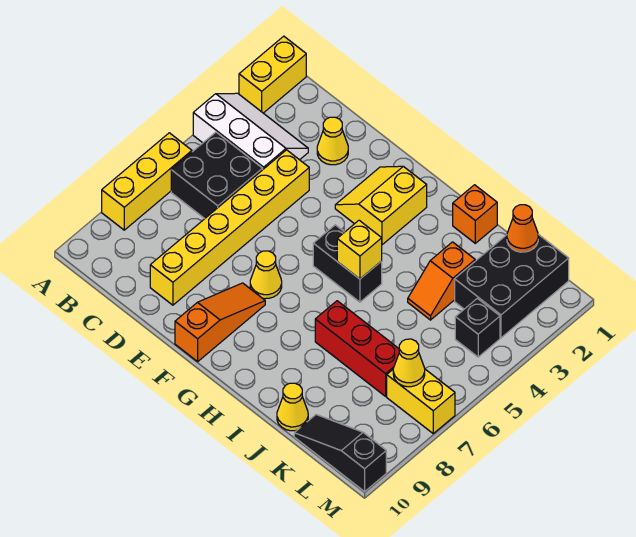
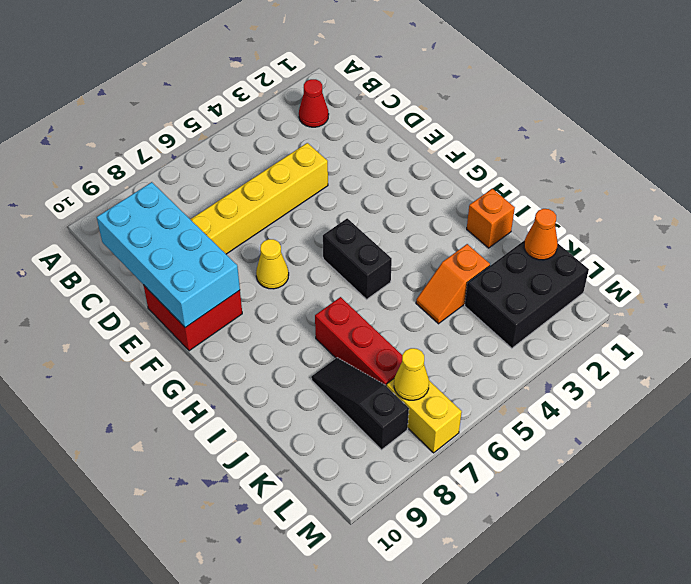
red cone B2 level 1 -> none
cyan brick C9:F10 level 2 -> none
red brick E9:F10 level 1 -> orange slope F8:F10 level 1 top 10
black slope J8:L8 level 1 top L -> black slope K10:M10 level 1 top M
none -> yellow brick A1:A2 level 1
none -> white slope A3:C4 level 1 top 4
none -> yellow brick A6:A8 level 1

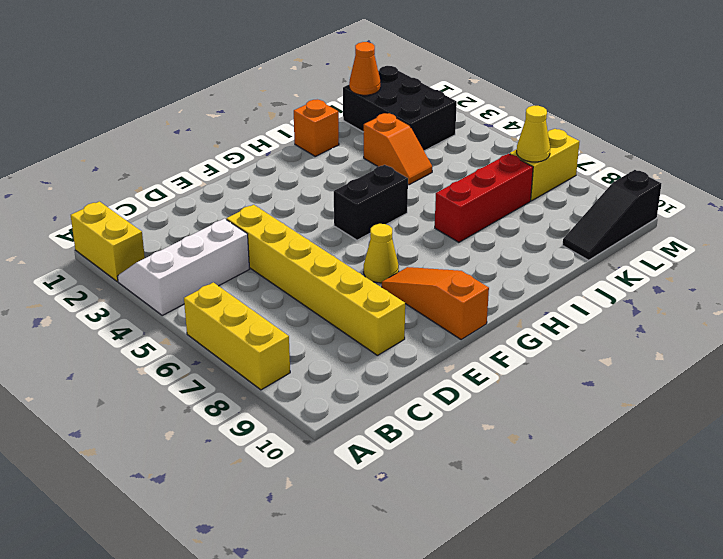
none -> black brick B5:C6 level 1
none -> yellow cone D2 level 1
none -> yellow slope F2:G3 level 1 top G

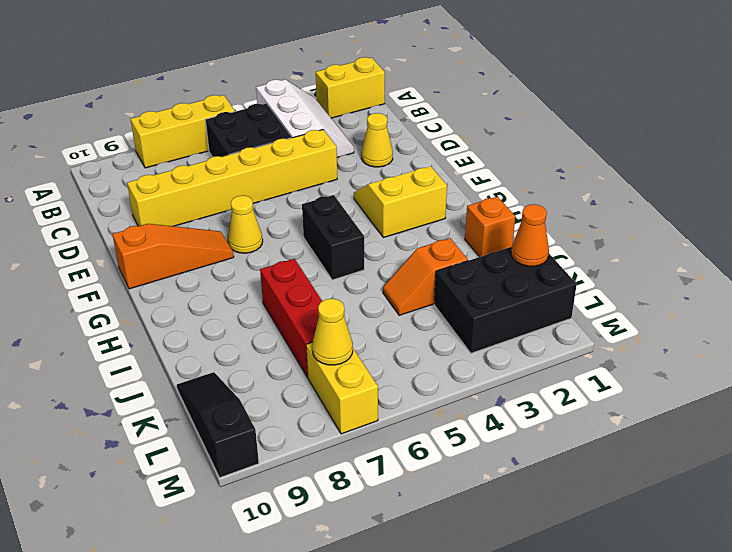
none -> yellow cone J10 level 1
none -> black brick L4 level 1
none -> yellow brick H5 level 2

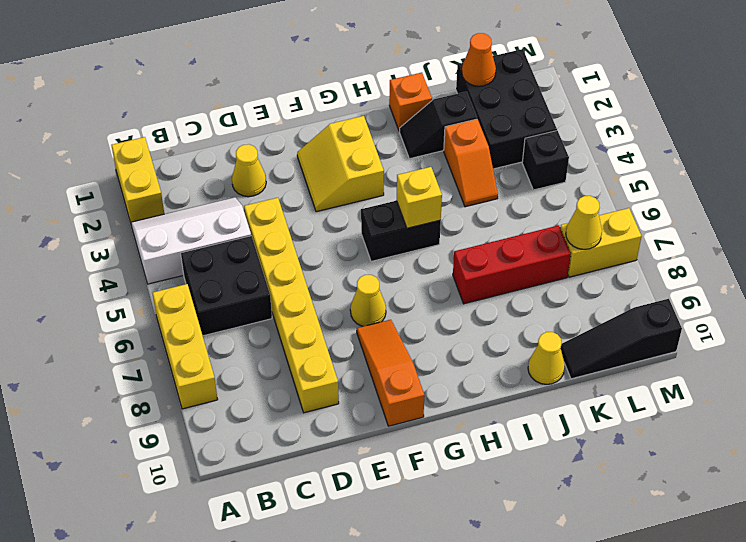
black slope I2:J2 level 1 top J -> none

